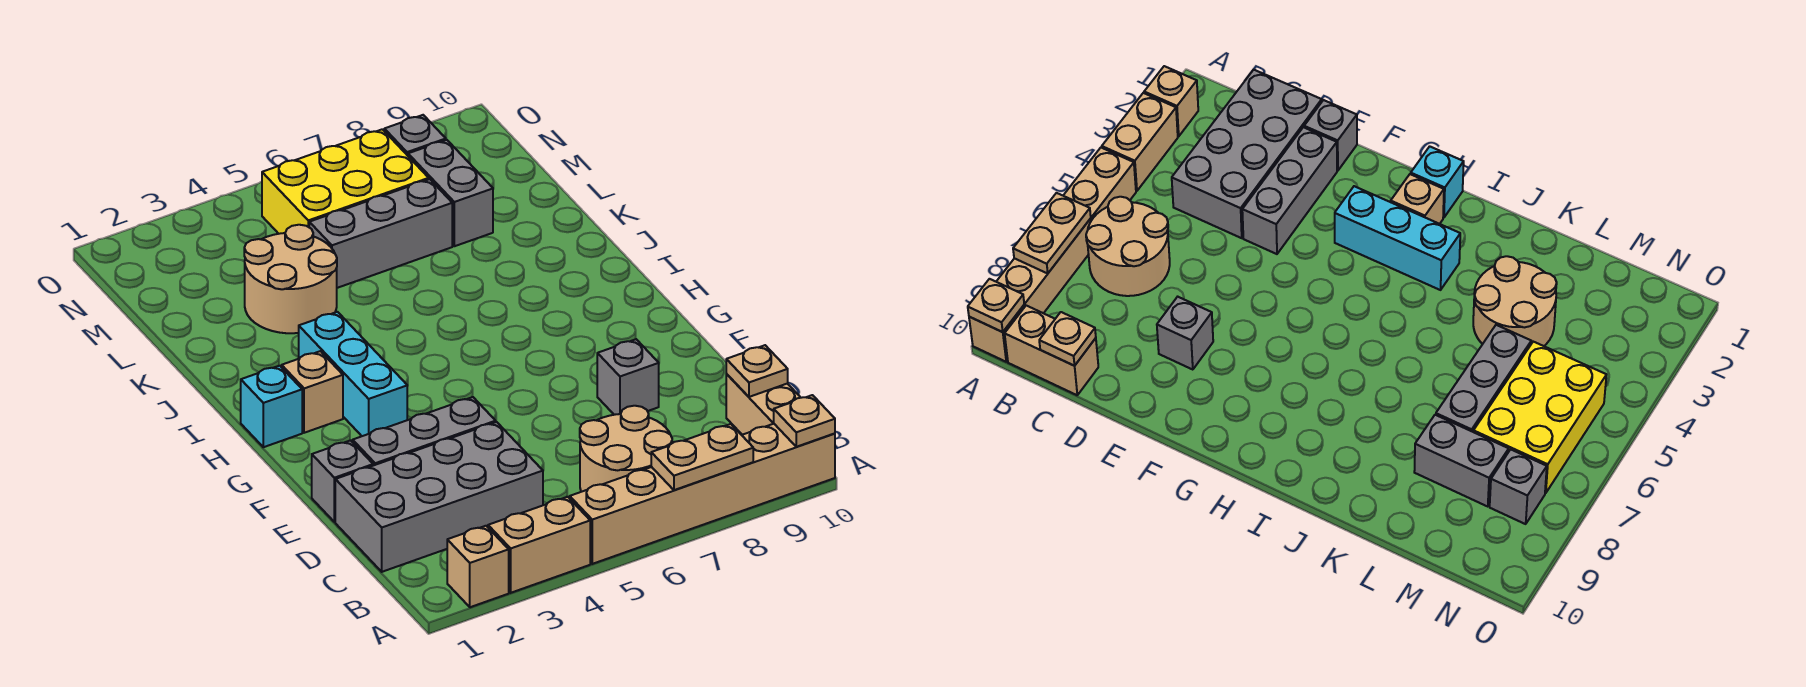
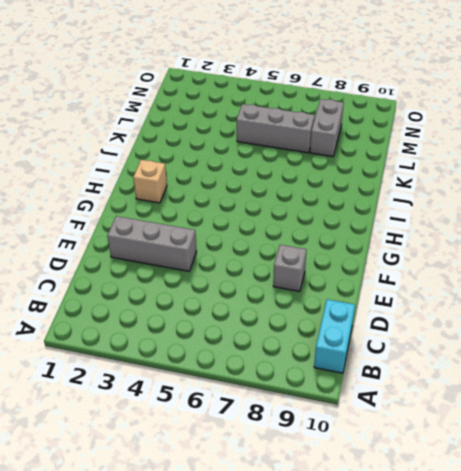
cyan brick B10:C10 level 1 -> tan brick B10:C10 level 1
none -> tan brick A2 level 1
none -> tan brick A3:A4 level 1
none -> tan brick A5:A10 level 1

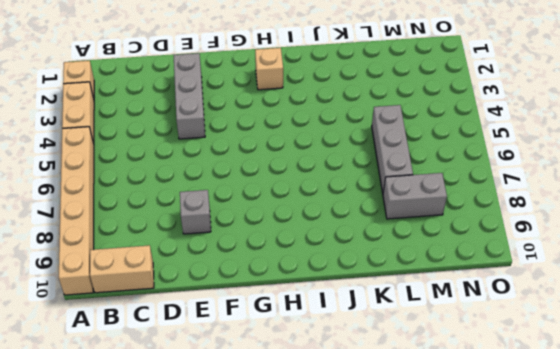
none -> tan round brick B6:C7 level 1
none -> grey brick C1:D4 level 1
none -> grey brick E1 level 1

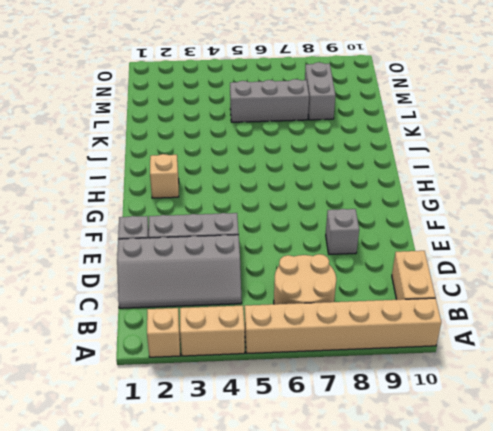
grey slope C1:D4 level 1 top D -> grey brick C1:D4 level 1
none -> cyan brick G3:I3 level 1
none -> cyan brick H1 level 1
none -> tan round brick K3:L4 level 1

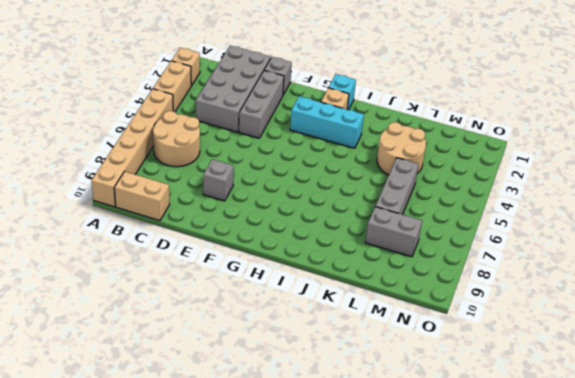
none -> yellow brick M5:N7 level 1
none -> grey brick N8 level 1
none -> tan plate A7:A8 level 2

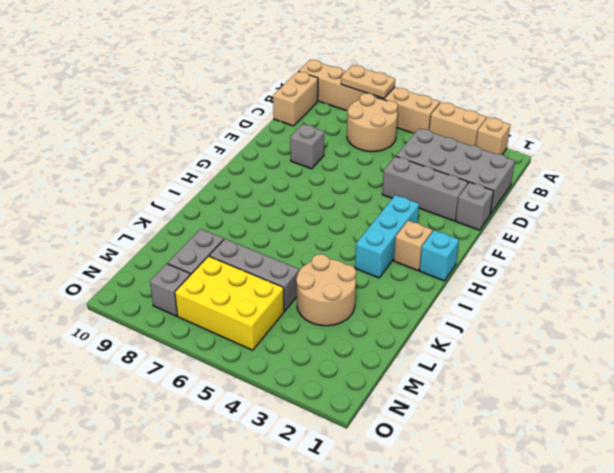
none -> tan plate A10 level 2
none -> tan plate C10 level 2

